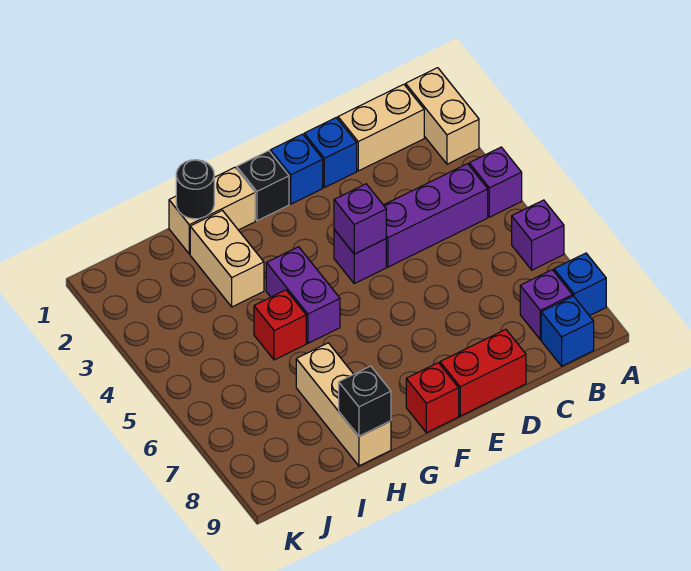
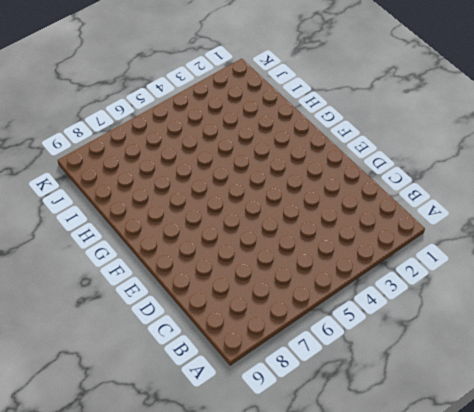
none -> tan brick A1:A2 level 1
none -> purple brick A4 level 1
none -> purple brick A6 level 1

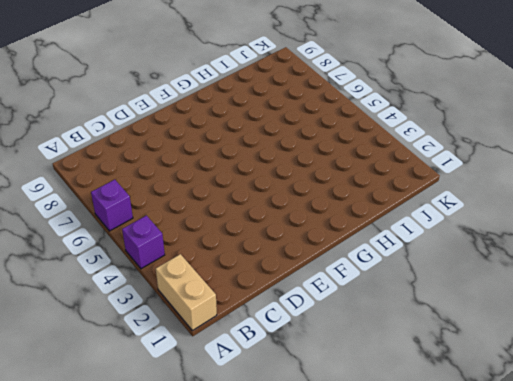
none -> blue brick A8 level 1
none -> tan brick B1:C1 level 1
none -> purple brick B4:D4 level 1

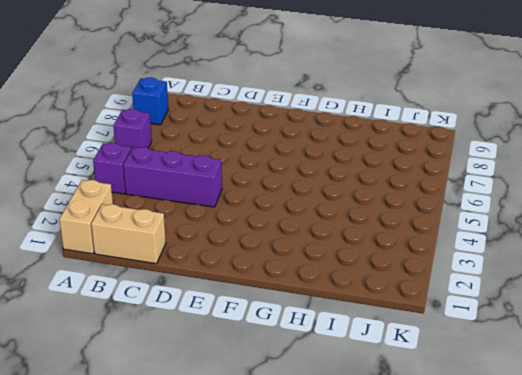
none -> purple brick B8 level 1
none -> blue brick B9 level 1
none -> blue brick D1 level 1

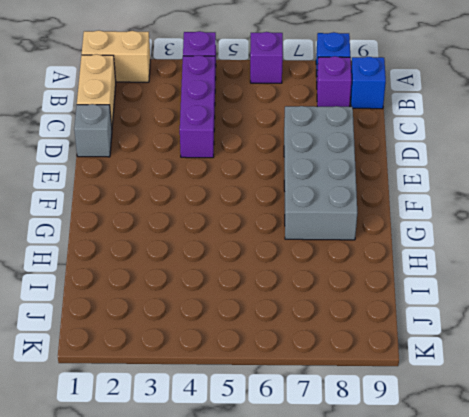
grey brick D1 level 1 -> blue brick D1 level 1
grey brick D7:G8 level 1 -> none
none -> red brick D9:E9 level 1
none -> blue brick E1 level 1
none -> purple brick E4 level 1

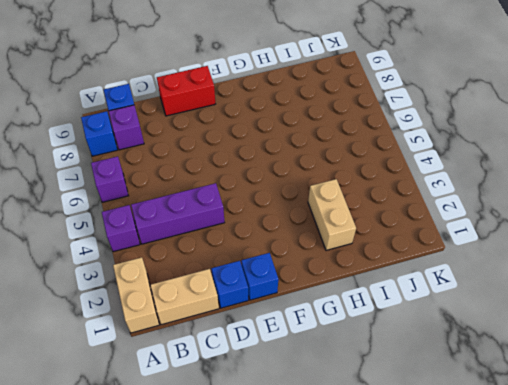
none -> purple brick E4 level 1
none -> black brick F1 level 1
none -> red brick F9 level 1

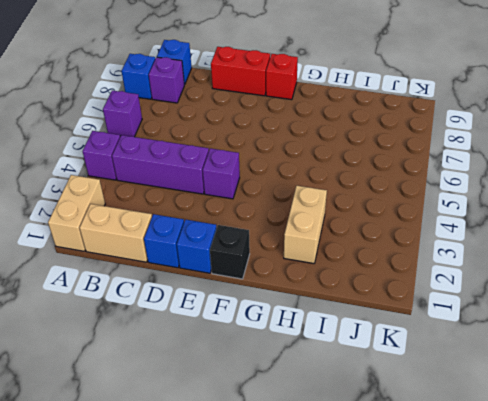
none -> tan brick G1:H1 level 1
none -> purple brick G4:G5 level 1
none -> red brick H5 level 1

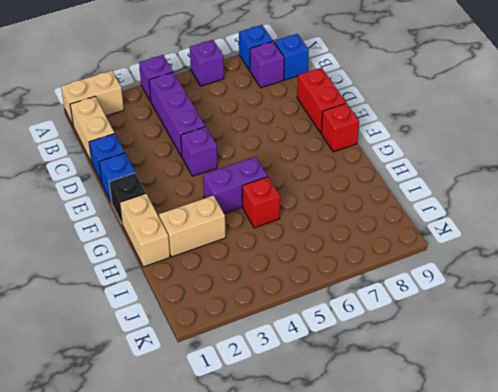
none -> tan brick H7:H9 level 1
none -> purple brick E4 level 2
none -> black round brick H1 level 2

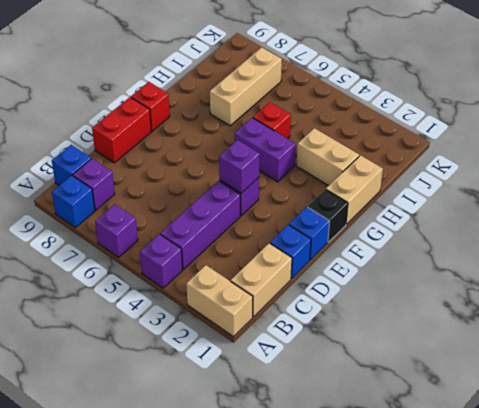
tan brick H7:J7 level 1 -> tan brick H7:H9 level 1
none -> black round brick H1 level 2
none -> black brick H9 level 2

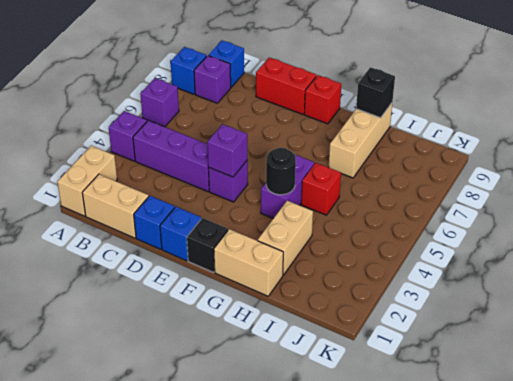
black round brick G4 level 2 -> black round brick H1 level 2

